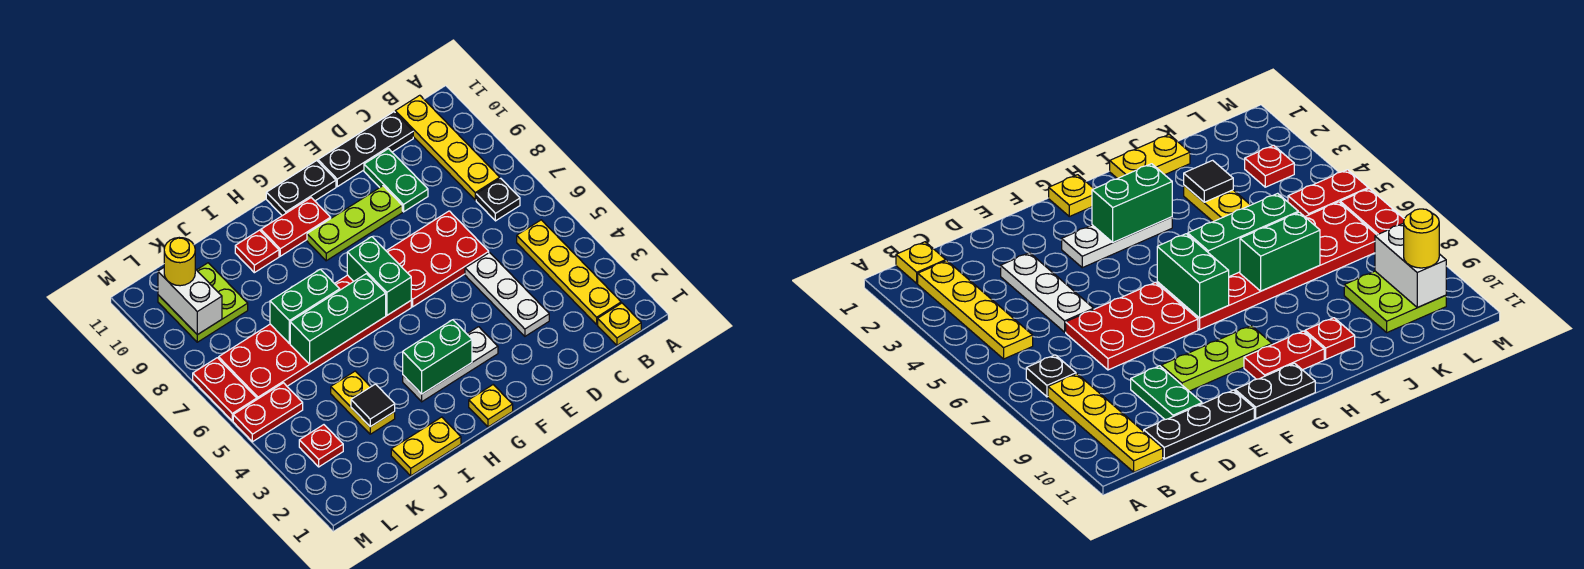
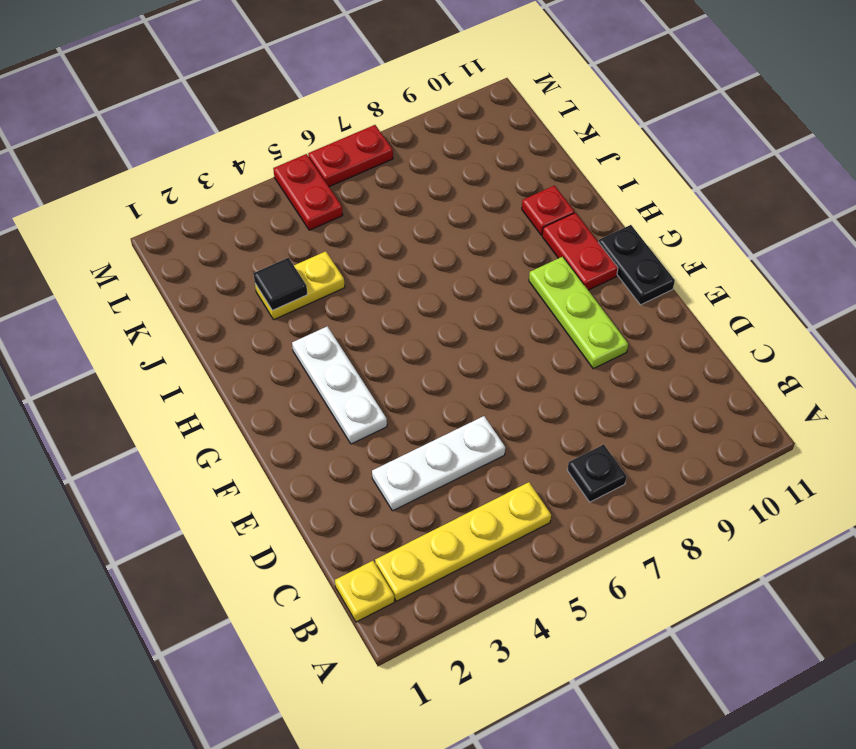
none -> yellow plate B8:B11 level 1
none -> black plate C11:E11 level 1
none -> red plate D6:F7 level 1

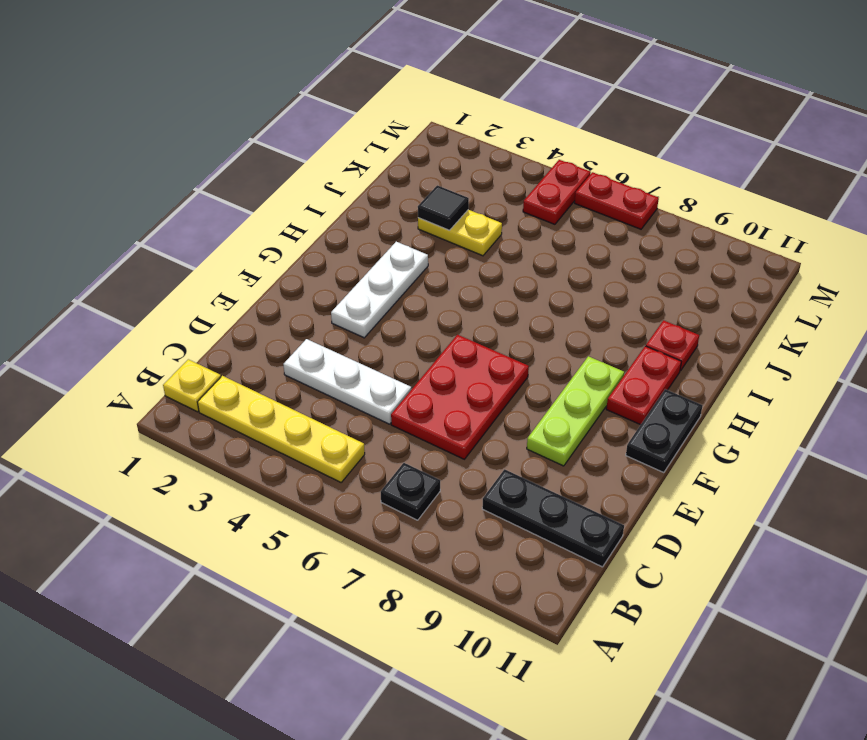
black plate C9:C11 level 1 -> black plate C11:E11 level 1
none -> yellow plate B8:B11 level 1
none -> green plate D9:D10 level 1
none -> yellow plate G1 level 1

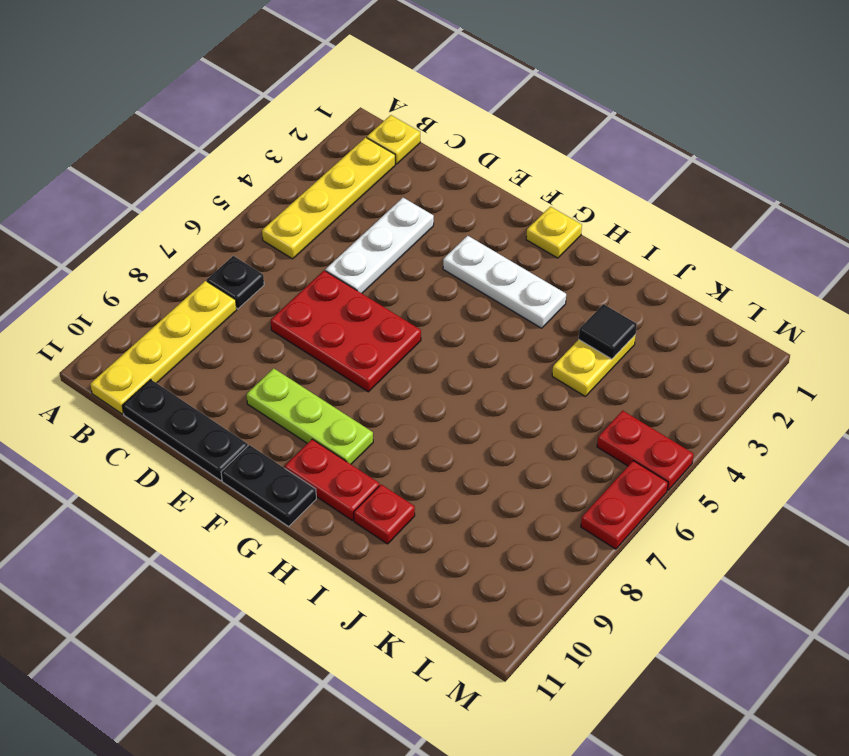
none -> green plate D9:D10 level 1
none -> red plate G6:L7 level 1
none -> yellow plate I1:J1 level 1

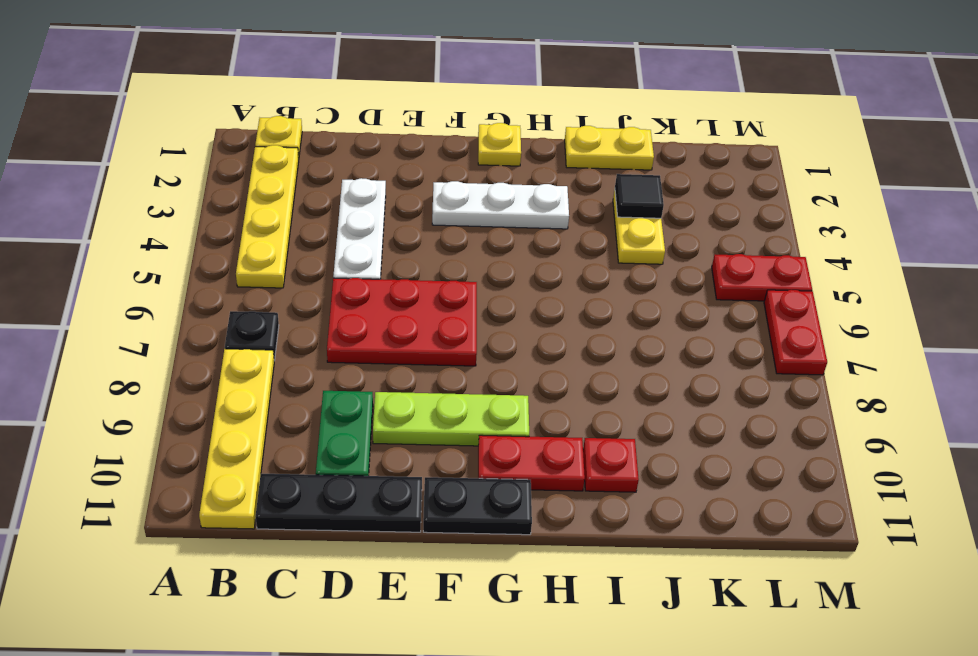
none -> red plate G6:L7 level 1
none -> lime plate K9:L10 level 1
none -> red plate L3 level 1

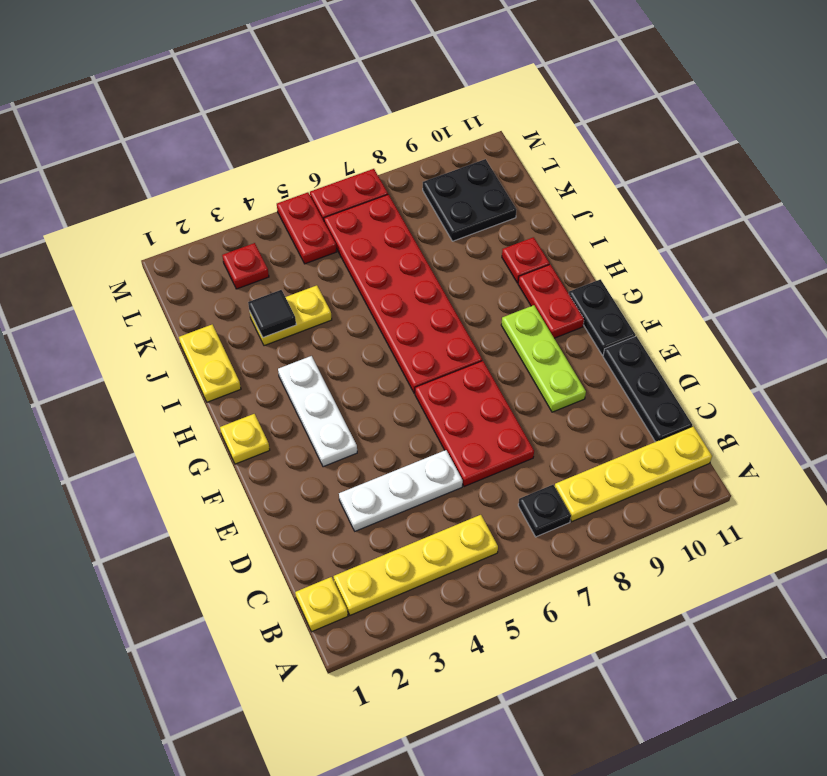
black plate K9:L10 level 1 -> lime plate K9:L10 level 1
none -> green plate D9:D10 level 1
none -> green brick G3:H3 level 2
none -> green brick G6:G7 level 2

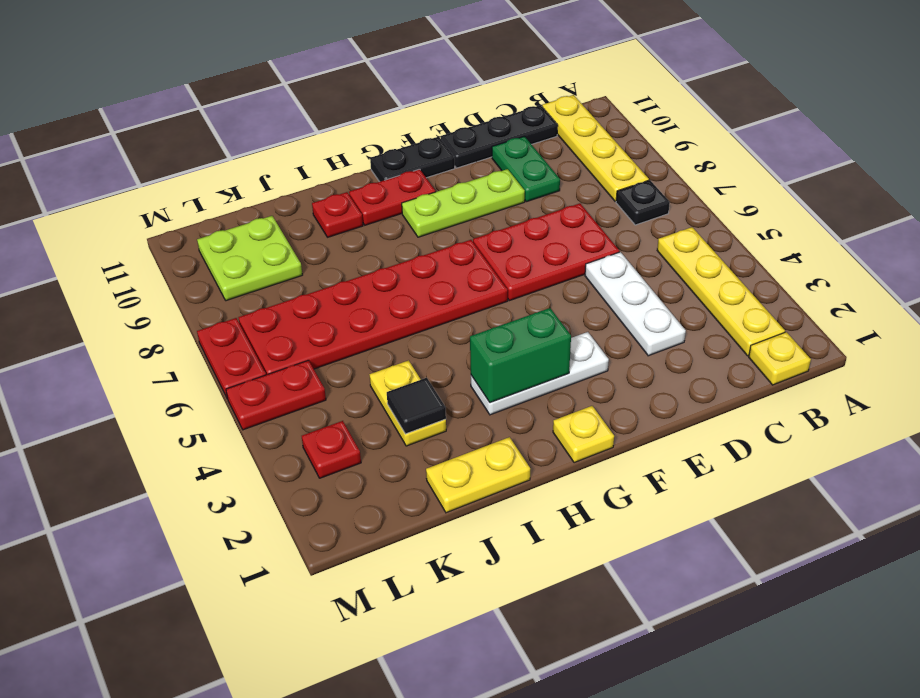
none -> green brick G6:G7 level 2
none -> green brick H6:J6 level 2
none -> green brick I7:J7 level 2

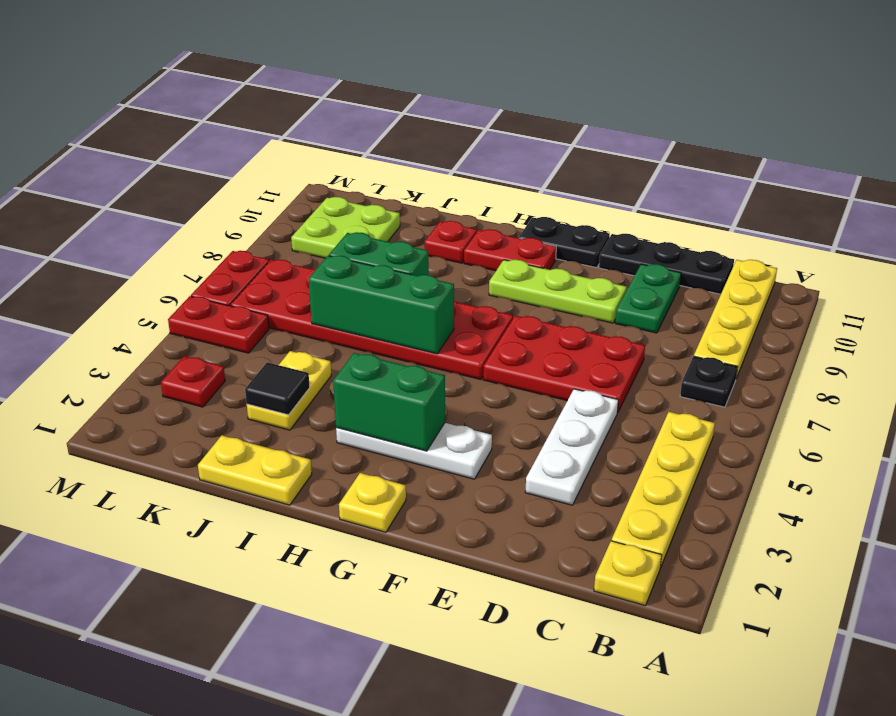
none -> green brick G6:G7 level 2
none -> white brick L9:L10 level 2
none -> yellow round brick L10 level 3

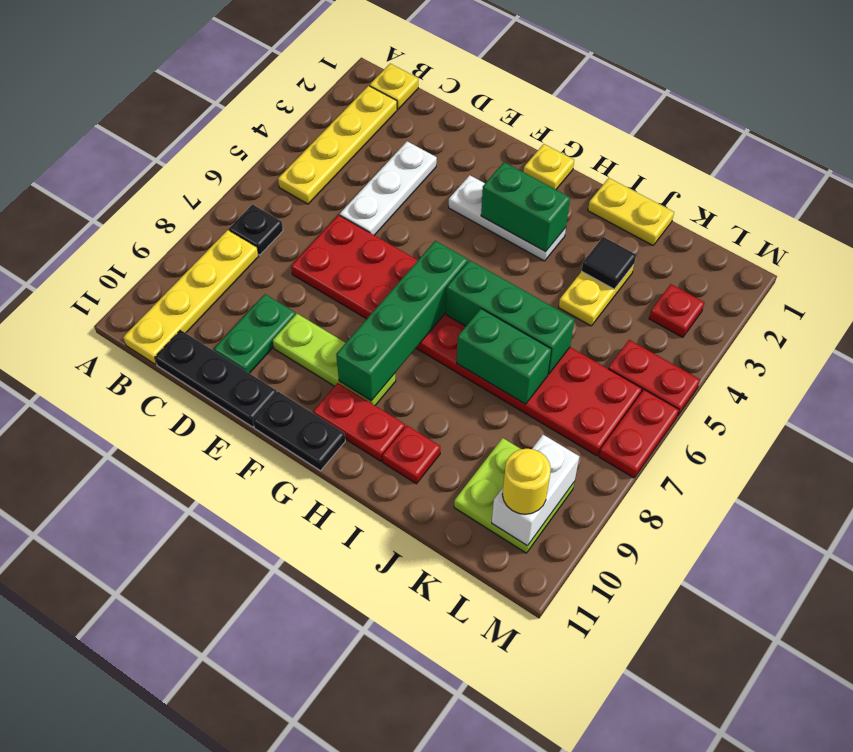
green brick G6:G9 level 2 -> green brick G6:G7 level 2

